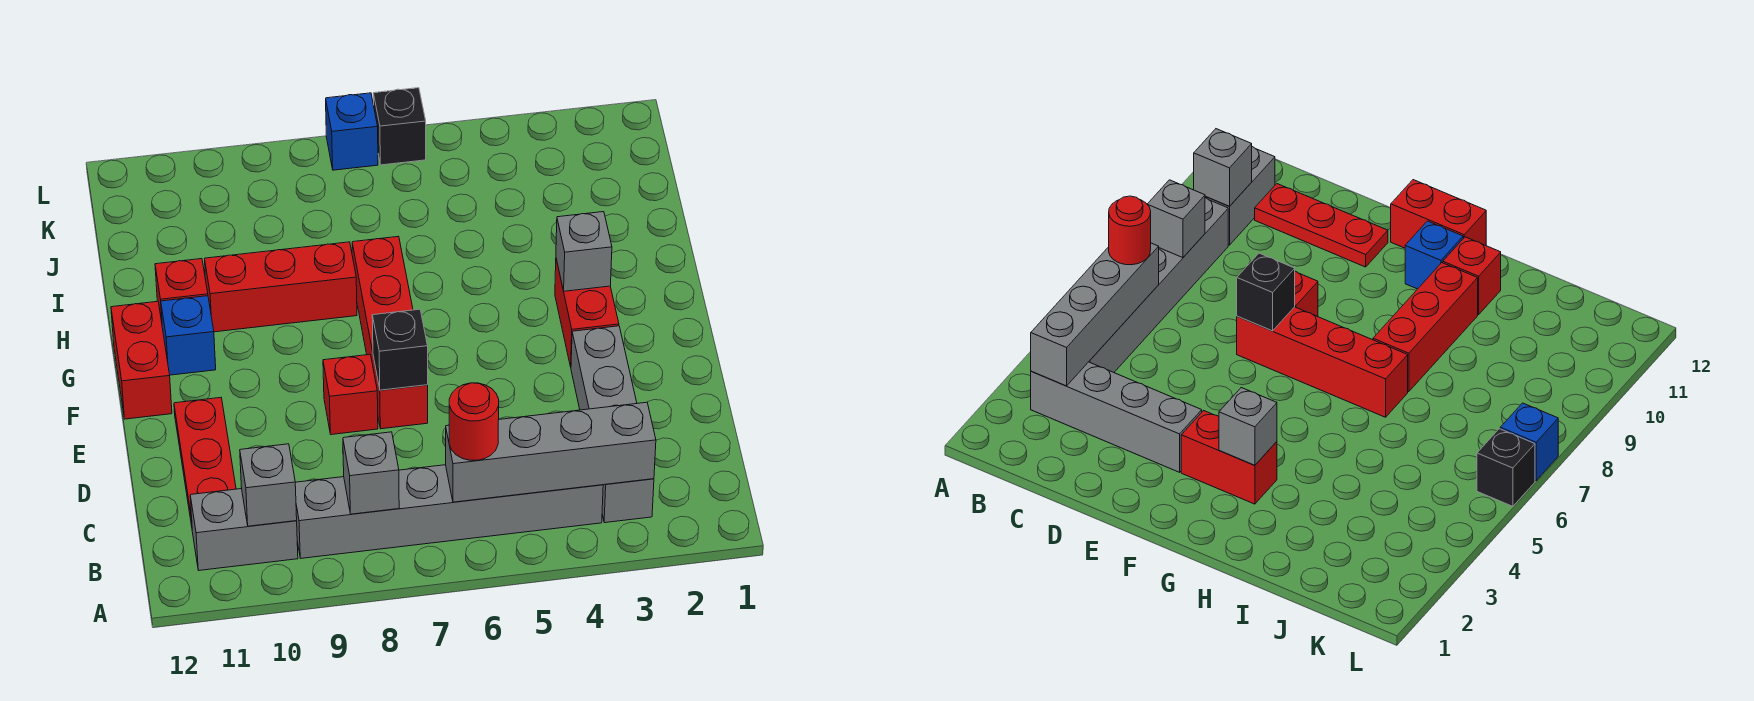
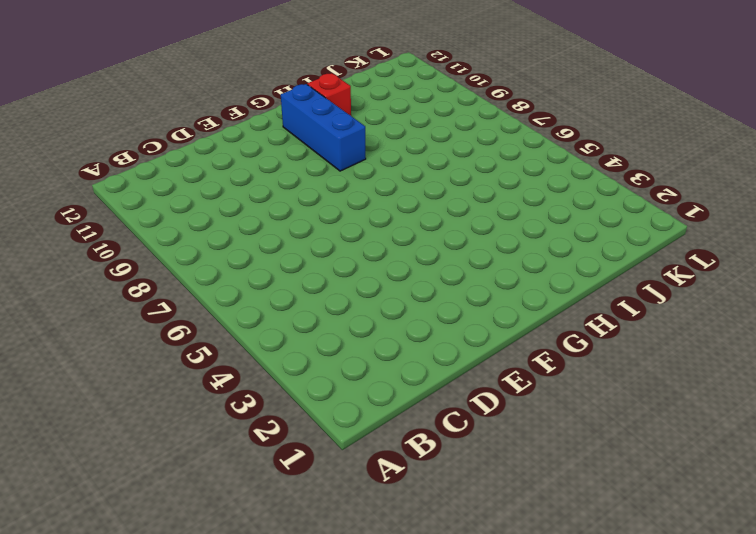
blue brick G9:G11 level 1 -> blue brick G11 level 1
none -> grey brick B3:E3 level 1
none -> grey brick B4:B9 level 1
none -> grey brick B10:B11 level 1

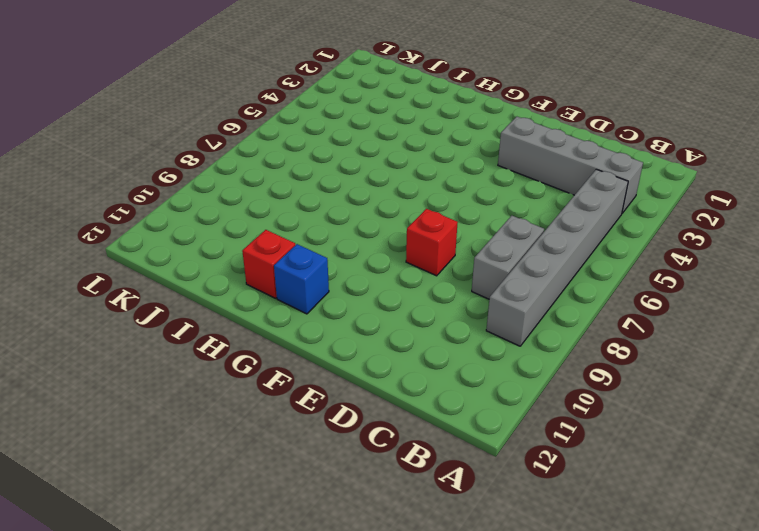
grey brick C7:C8 level 1 -> grey brick B10:B11 level 1
none -> red plate C11:E11 level 1
none -> red brick E7:H7 level 1
none -> red brick F3:G3 level 1

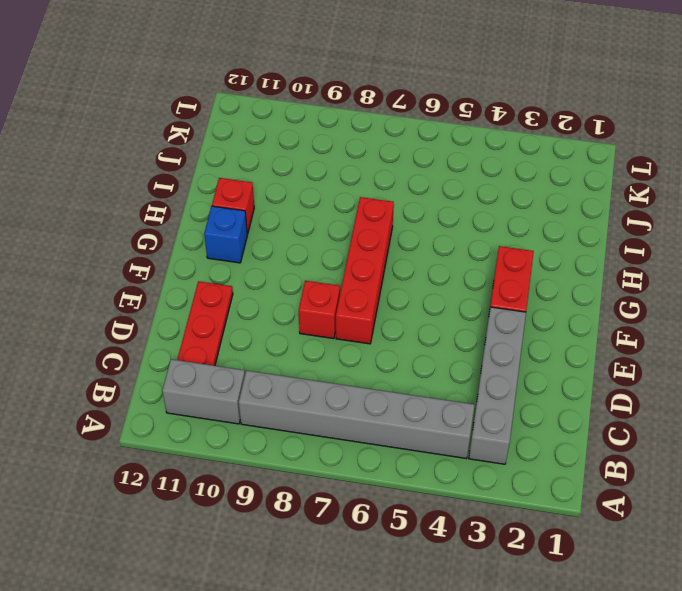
none -> red brick F12:G12 level 1
none -> red brick H8:H10 level 1
none -> black brick L6 level 1

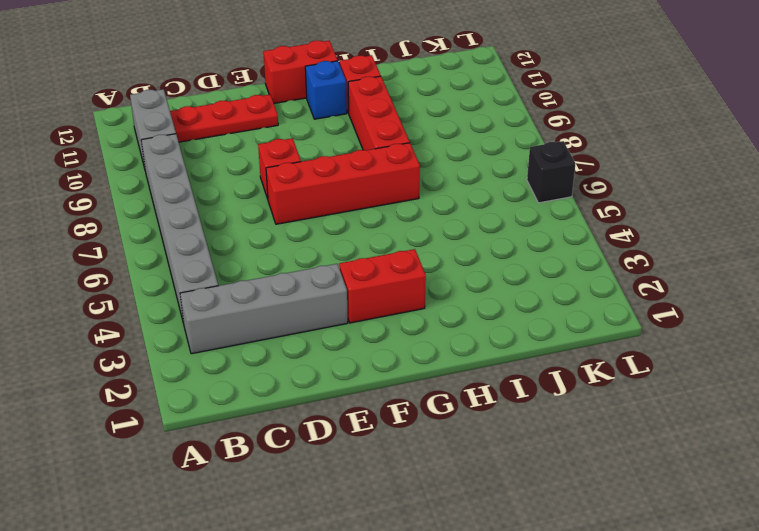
none -> blue brick L7 level 1
none -> grey brick B3:B6 level 2
none -> grey brick B8 level 2

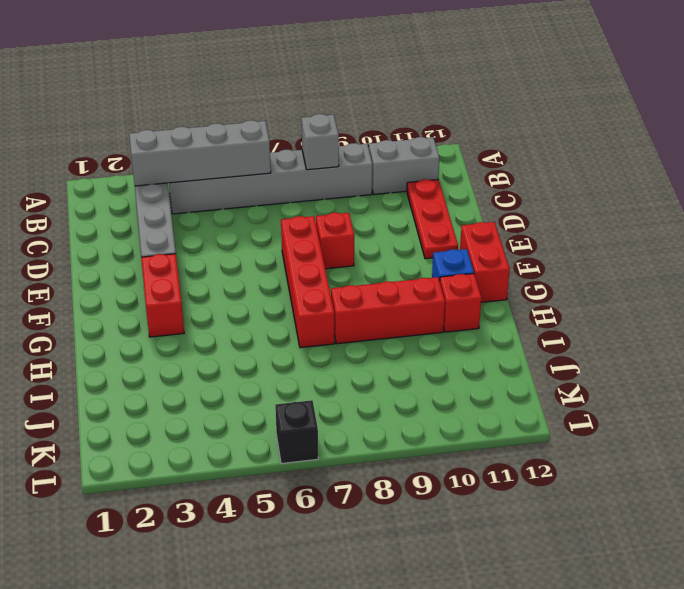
none -> blue brick L7 level 1
none -> grey brick B10 level 2
none -> black brick E7 level 2

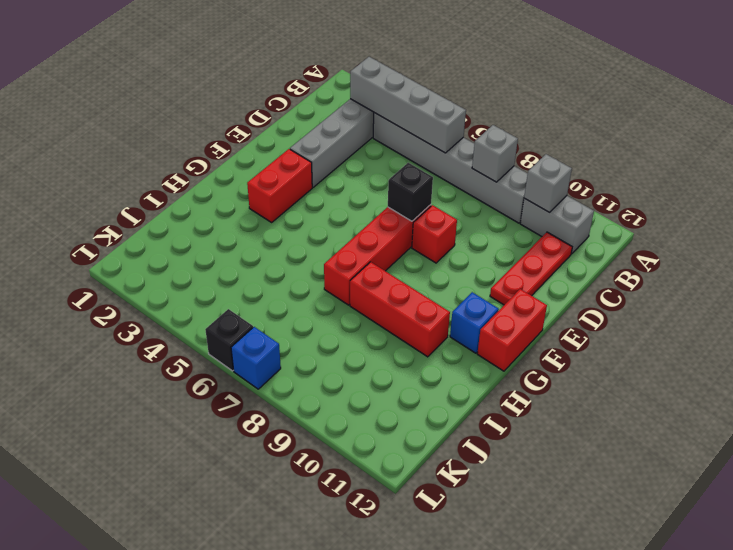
none -> red brick H11 level 1
none -> grey brick G3 level 2
none -> red round brick B6 level 3

